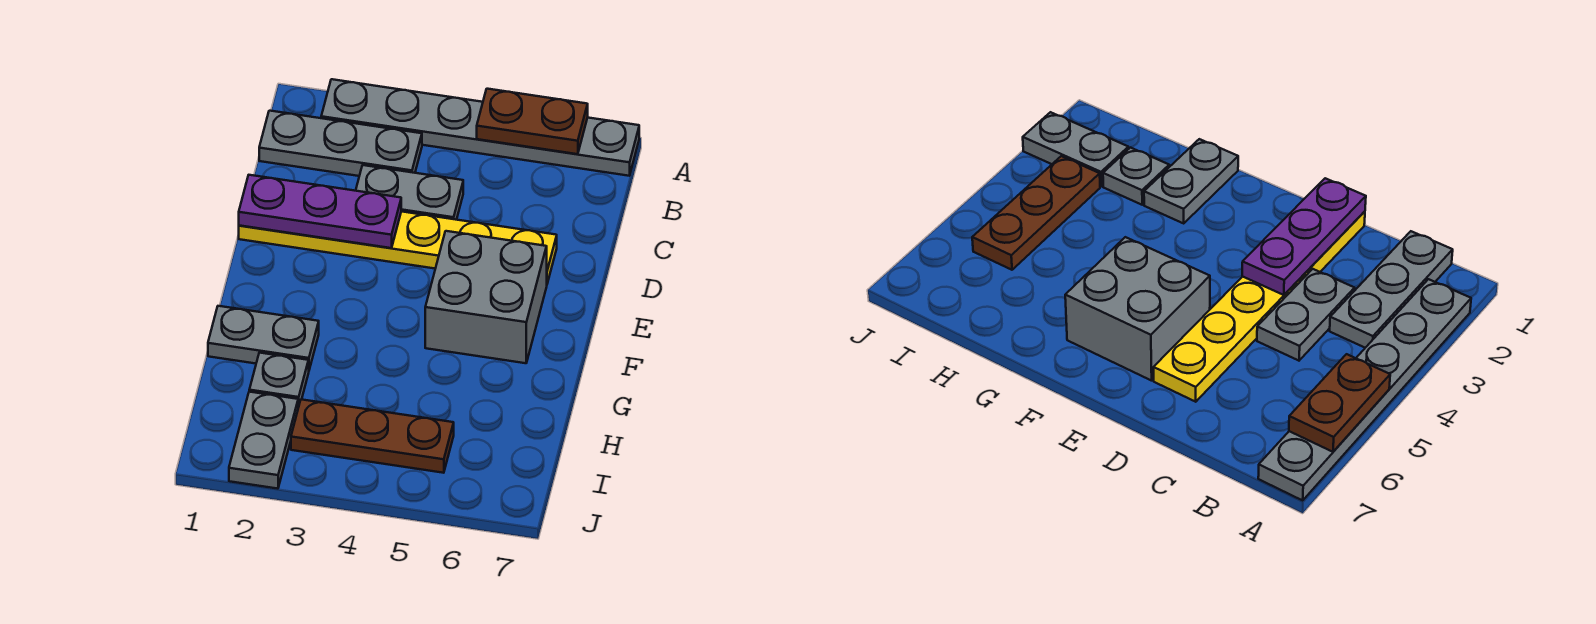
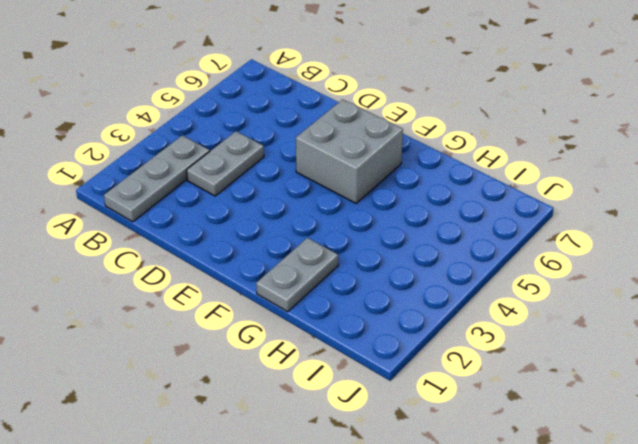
none -> grey plate A2:A7 level 1
none -> yellow plate D1:D6 level 1

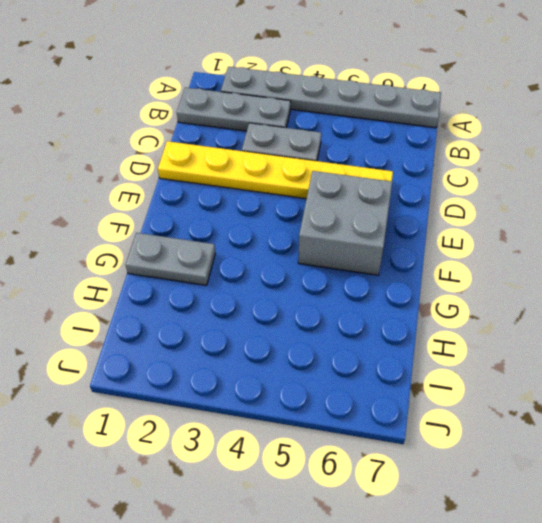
none -> grey plate H2 level 1
none -> grey plate I2:J2 level 1

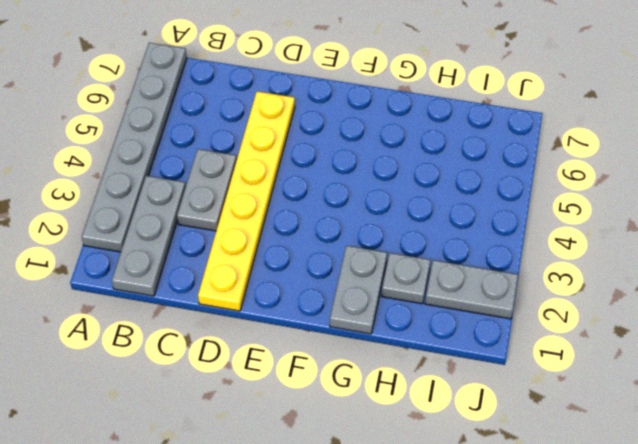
none -> grey brick E5:F6 level 1
none -> brown plate I3:I5 level 1

